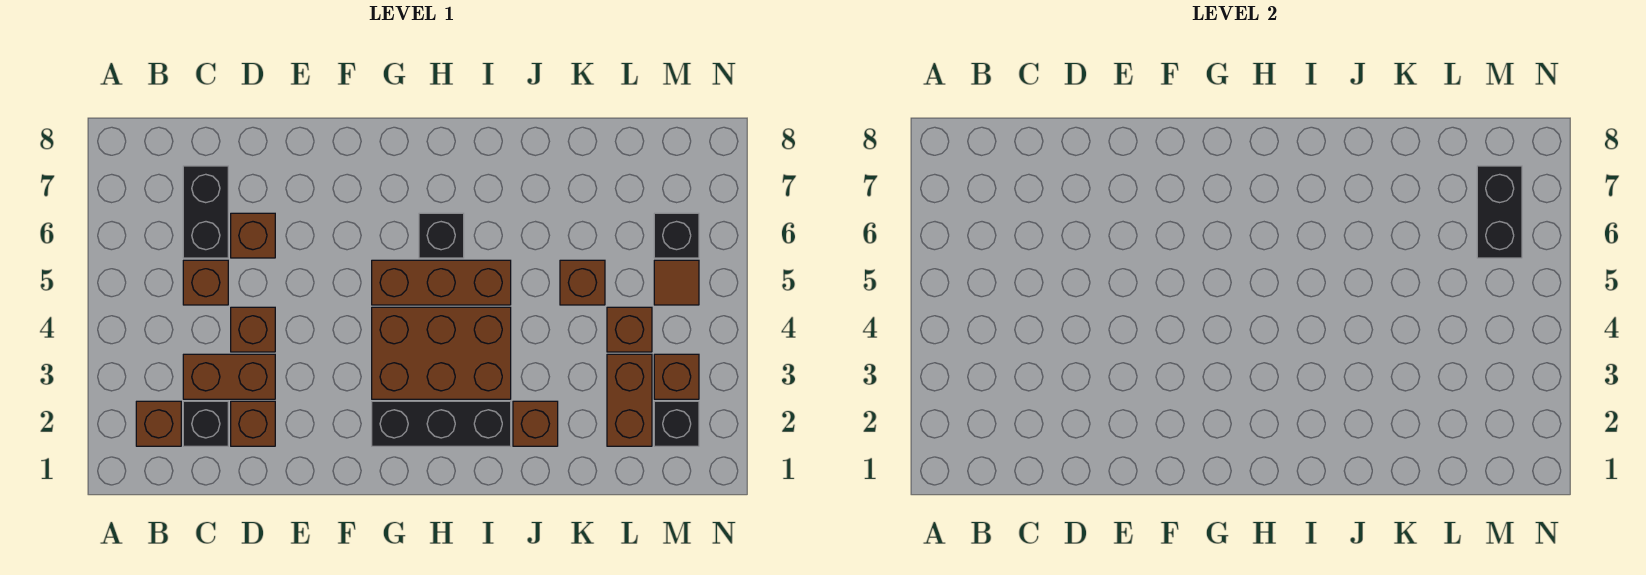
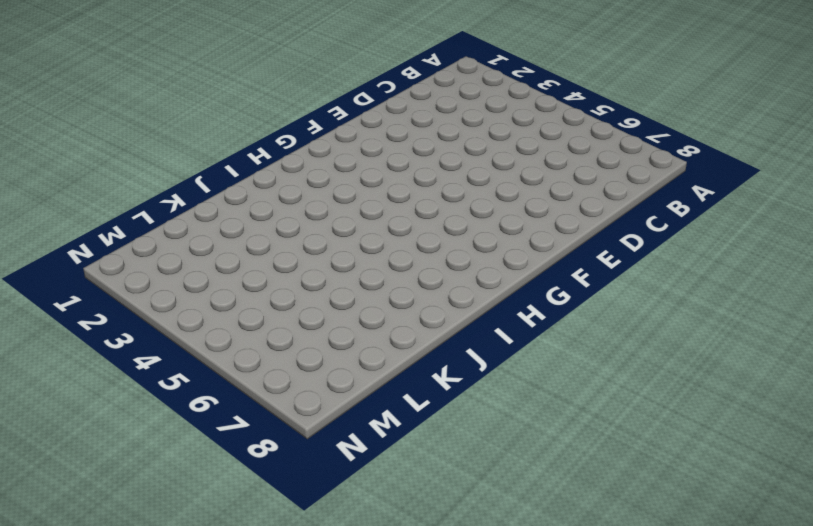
none -> brown brick B2 level 1
none -> black brick C2 level 1
none -> brown brick C3:D3 level 1

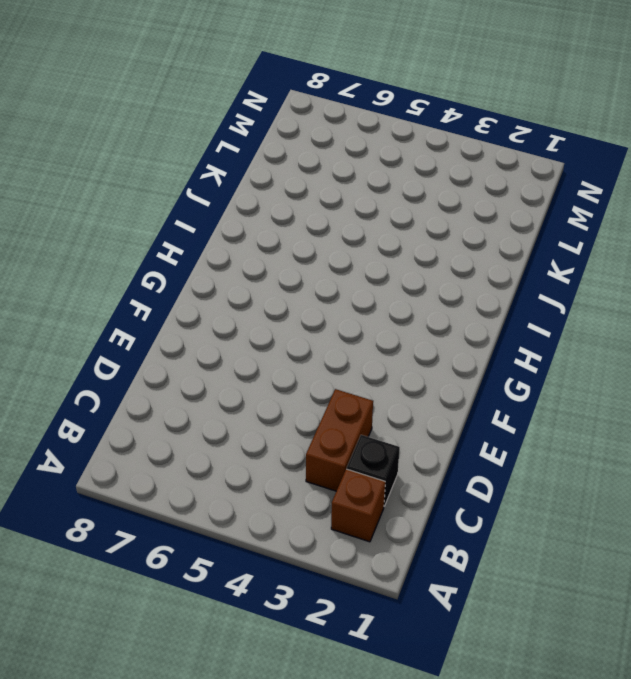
none -> brown brick C5 level 1
none -> black brick C6:C7 level 1
none -> brown brick D2 level 1

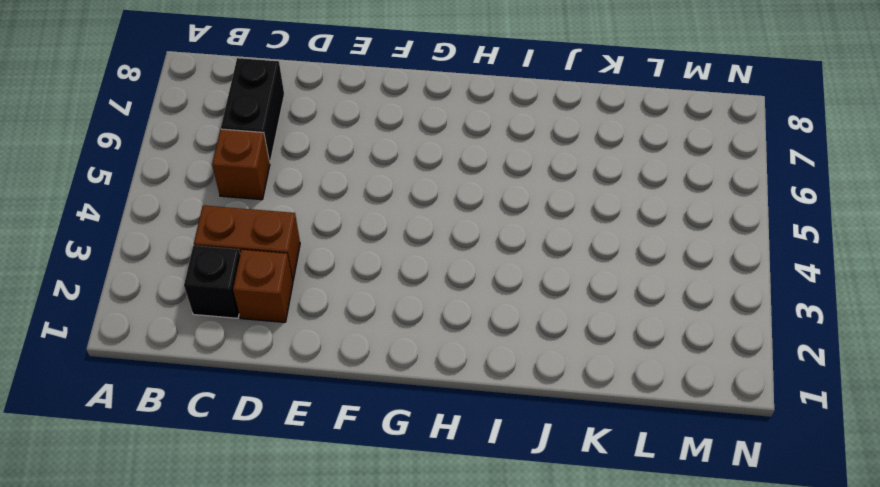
none -> brown brick B2 level 1
none -> brown brick D4 level 1
none -> brown brick D6 level 1

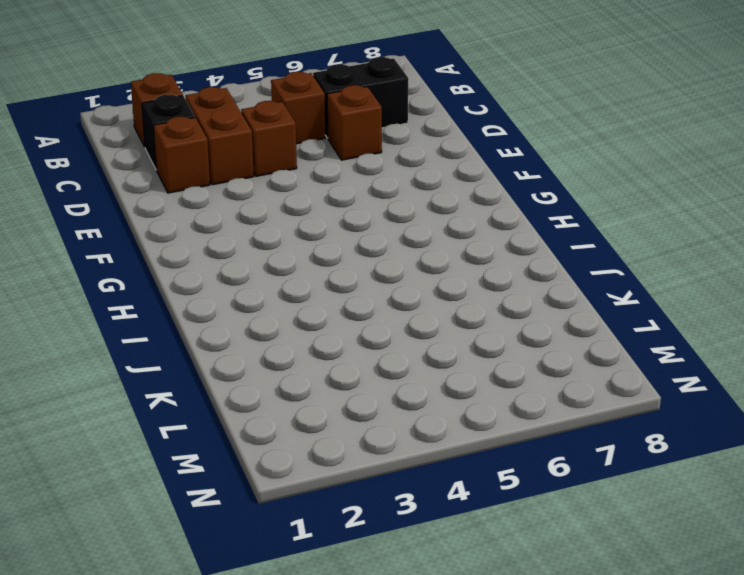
none -> black brick G2:I2 level 1
none -> brown brick G3:I4 level 1
none -> brown brick G5:I5 level 1

